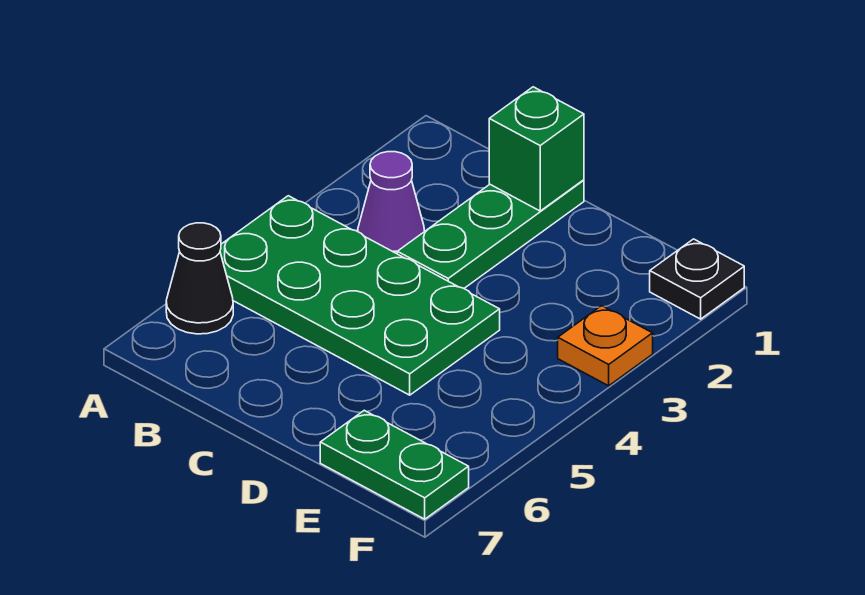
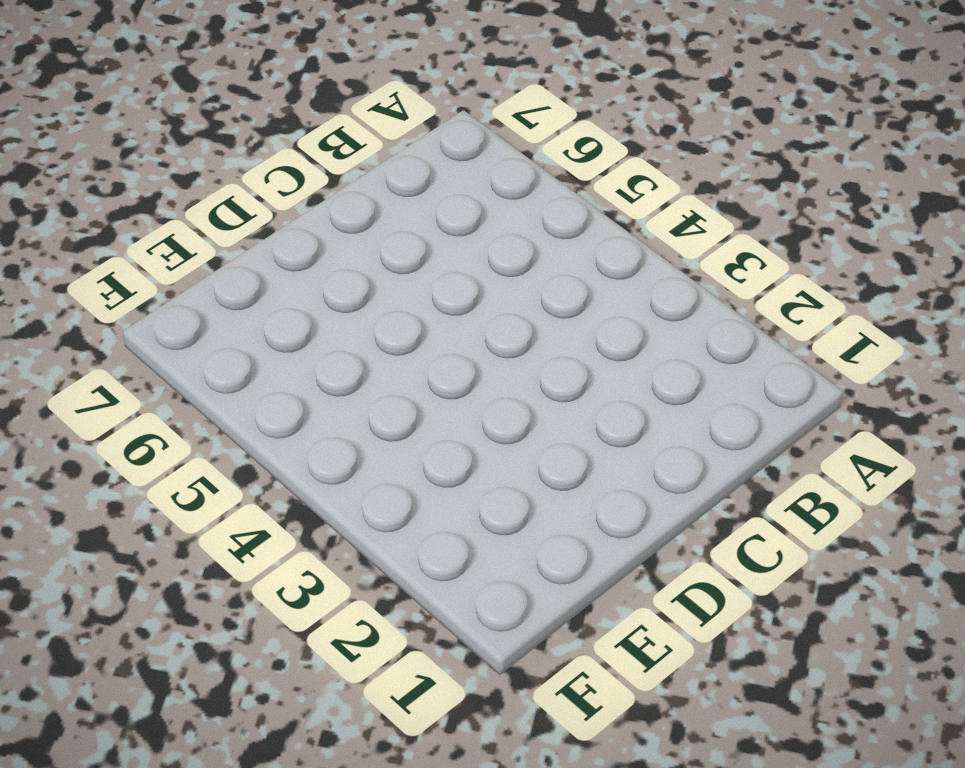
none -> green plate A4:D5 level 1
none -> black cone A6 level 1

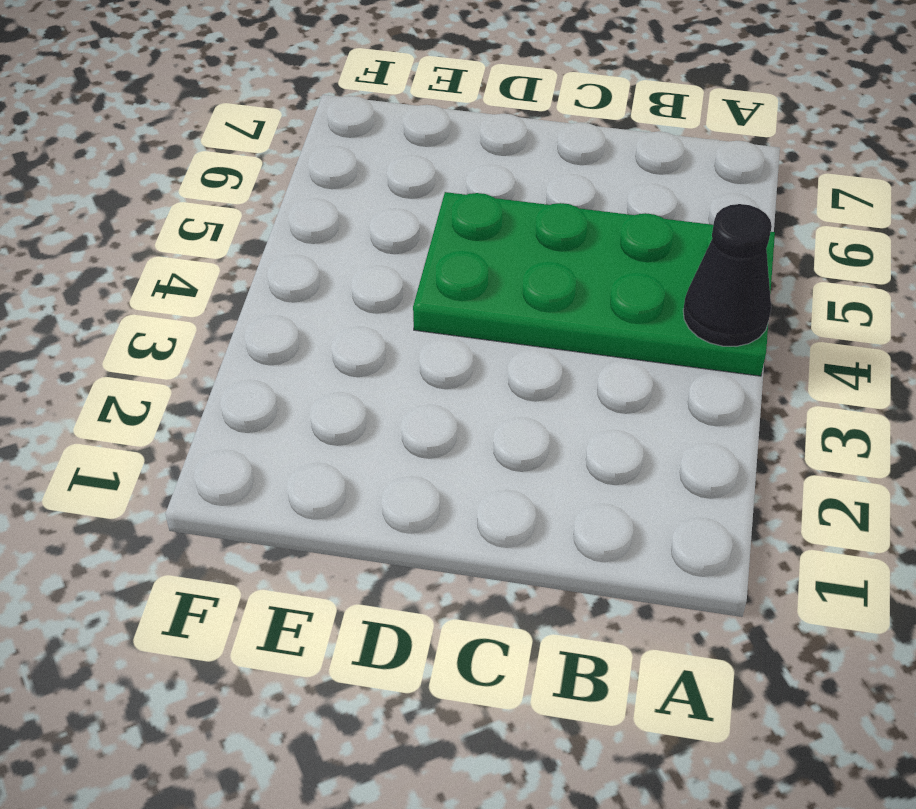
black cone A4 level 2 -> black cone A6 level 1
none -> purple cone B3 level 1
none -> green plate C1:C3 level 1

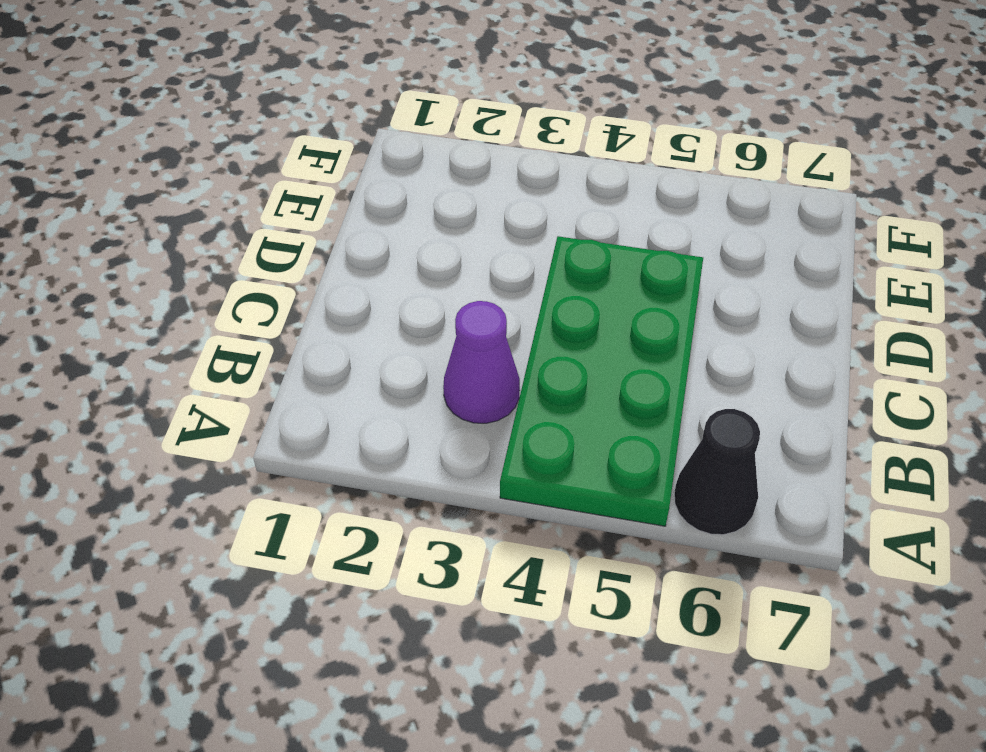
none -> green plate C1:C3 level 1
none -> green plate E7:F7 level 1

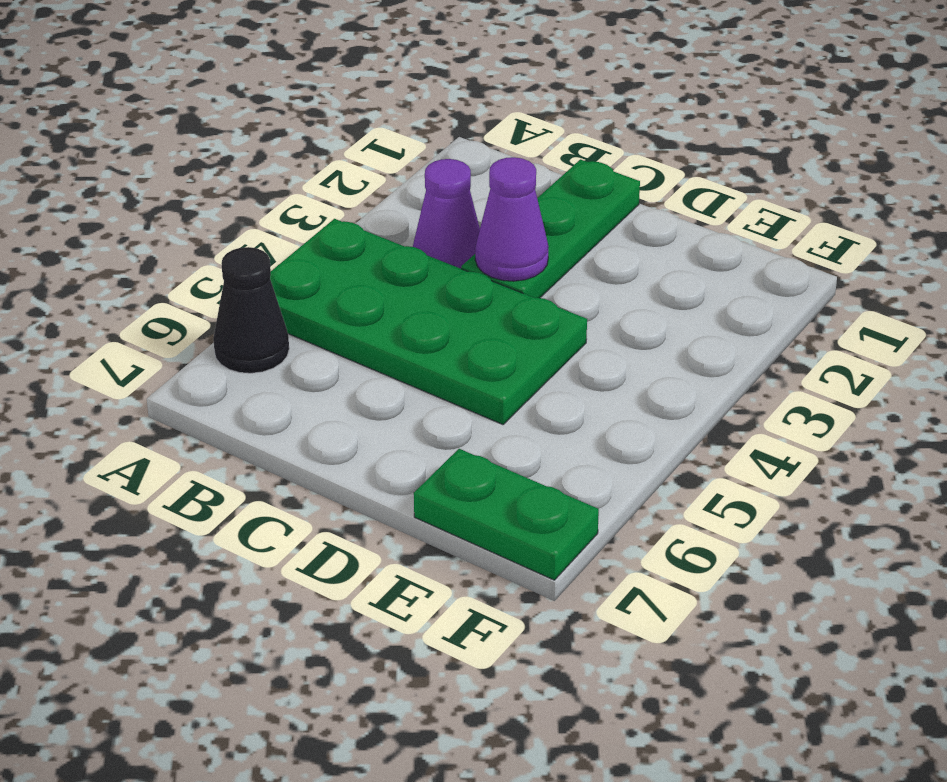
purple cone C3 level 2 -> none
none -> black plate F1 level 1
none -> orange plate F3 level 1

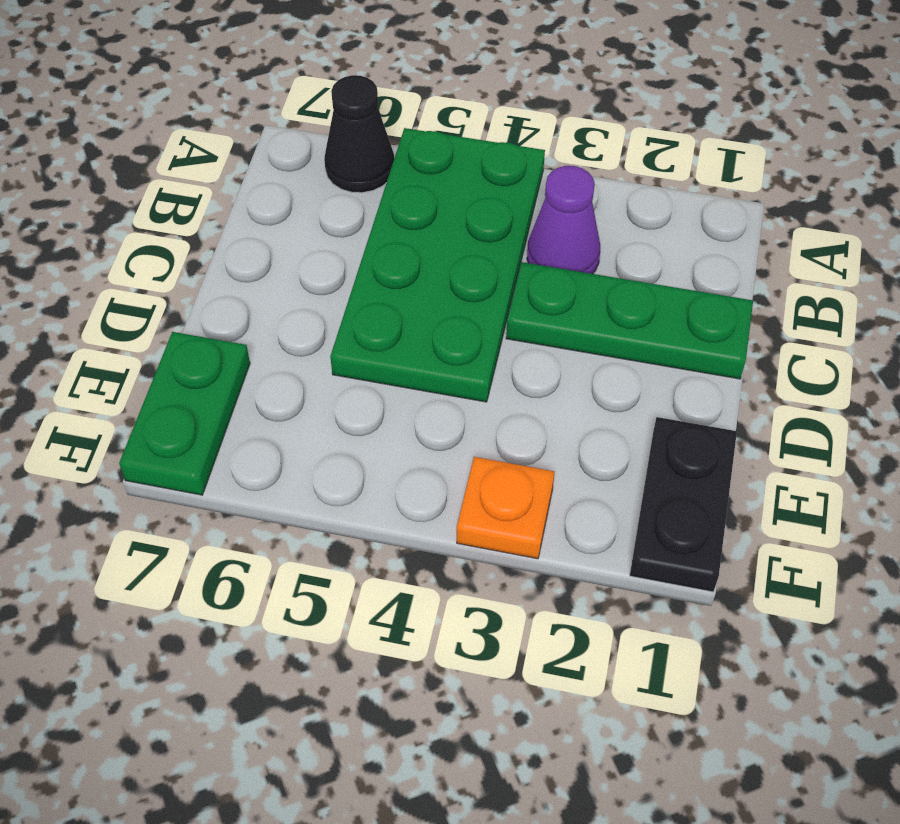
black plate E1:F1 level 1 -> black plate F1 level 1
none -> green brick C1 level 2

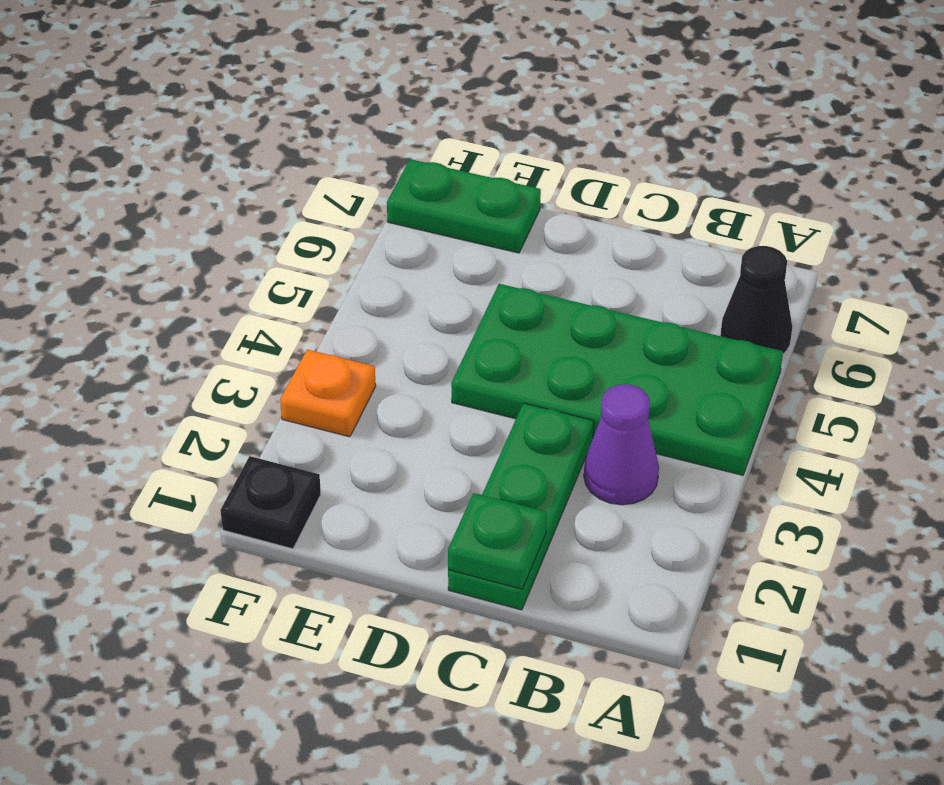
green plate C1 level 2 -> green brick C1 level 2

